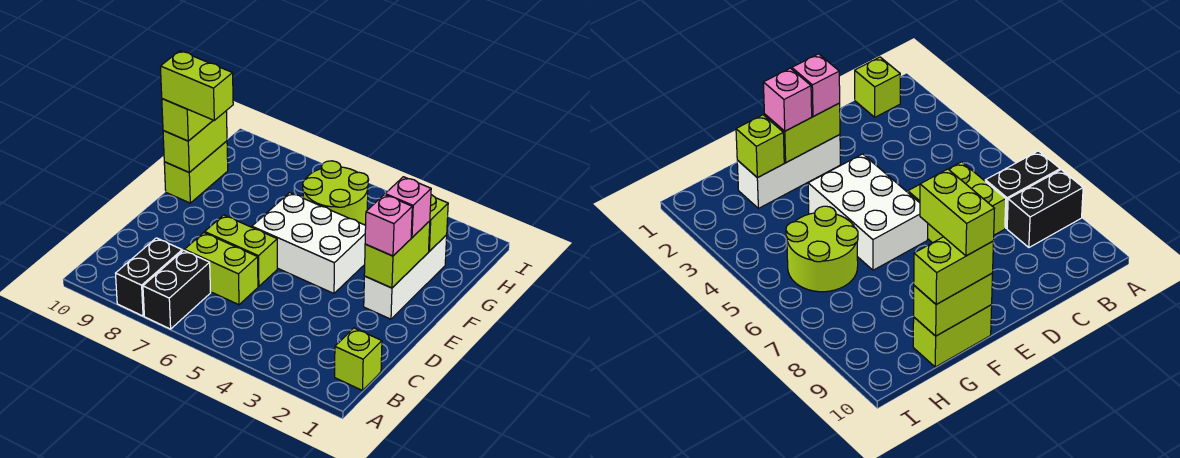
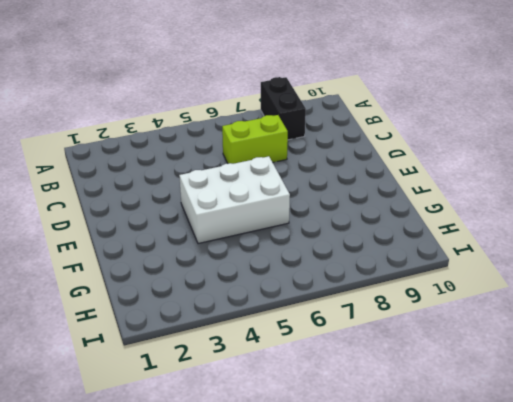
none -> black brick A7:B7 level 1
none -> lime brick B1 level 1
none -> lime brick D6:D7 level 1

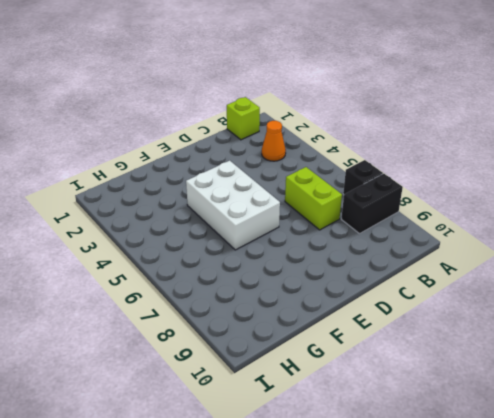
black brick A7 level 1 -> black brick A7:B7 level 1
orange cone B3 level 1 -> none
none -> lime brick D6:D7 level 1
none -> white brick E2:G2 level 1
none -> lime brick F10:G10 level 1

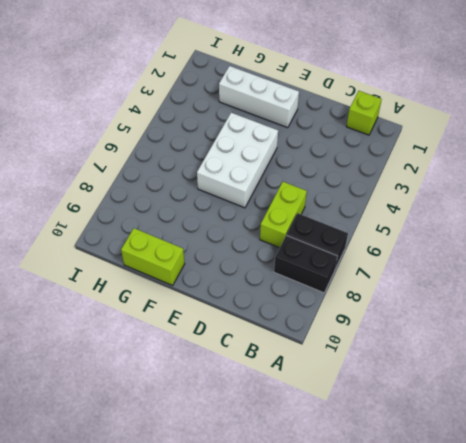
none -> lime brick D6:D7 level 1
none -> lime round brick G5:H6 level 1
none -> lime brick E2:F2 level 2

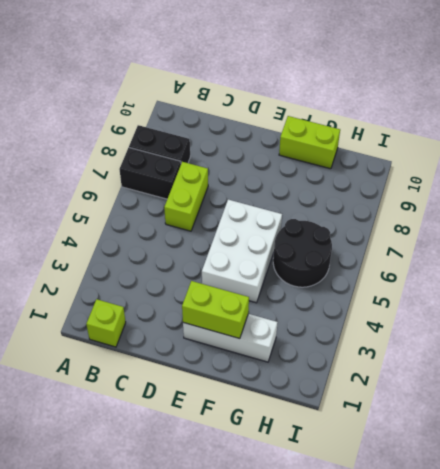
black round brick G5:H6 level 1 -> lime round brick G5:H6 level 1
none -> lime brick D6:D7 level 1
none -> lime brick F10:G10 level 2
none -> lime brick G2 level 2

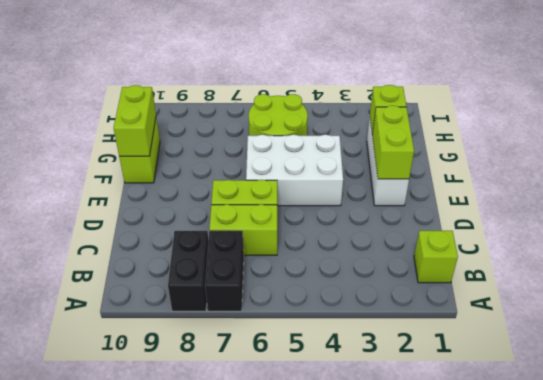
none -> pink brick E2 level 3
none -> pink brick F2 level 3
none -> lime brick F10:G10 level 3

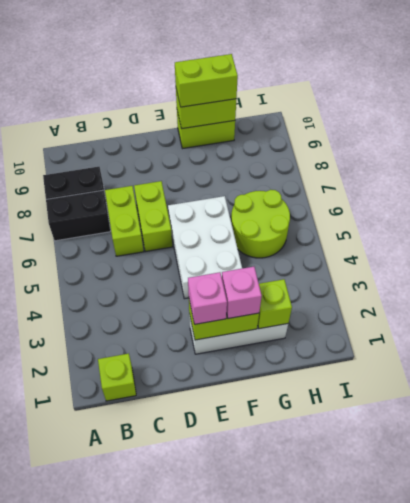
none -> lime brick F9:F10 level 4

